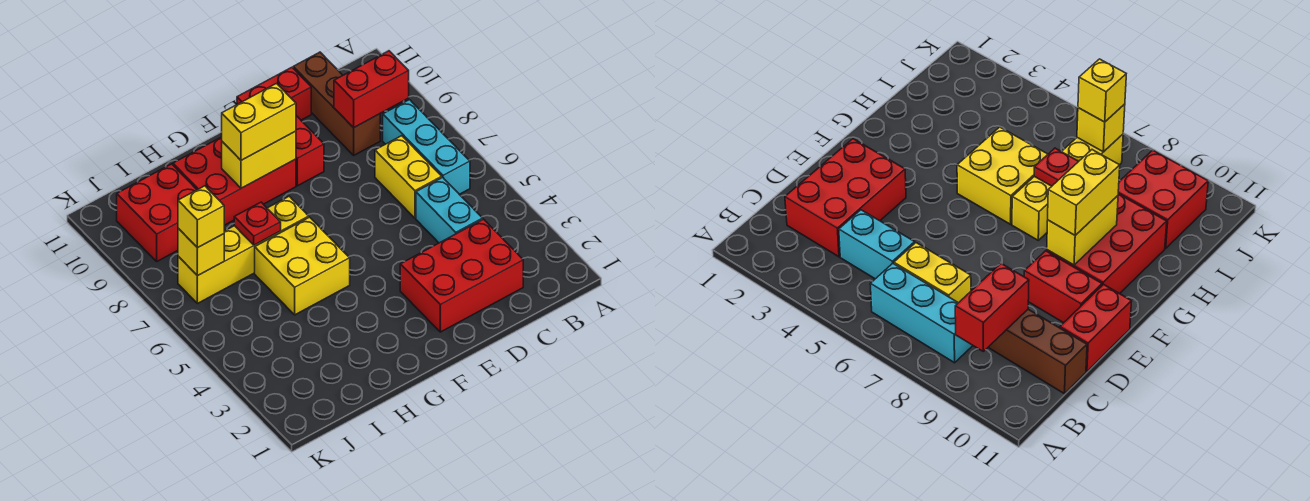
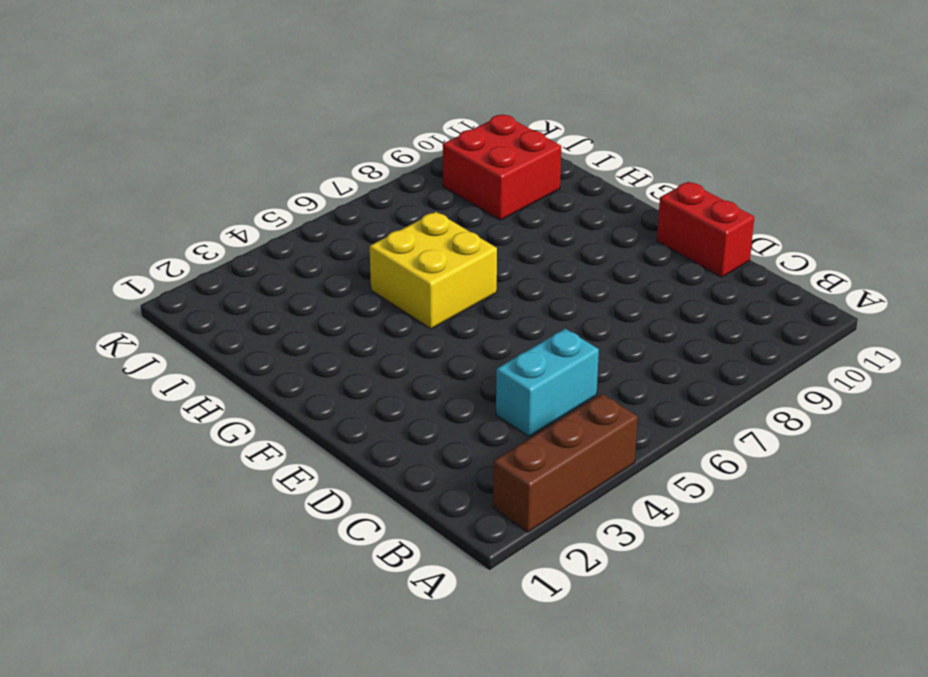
brown brick A2:A4 level 1 -> brown brick C9:C11 level 1
none -> cyan brick B6:B8 level 1
none -> red brick C2:E3 level 1
none -> yellow brick C6:C7 level 1

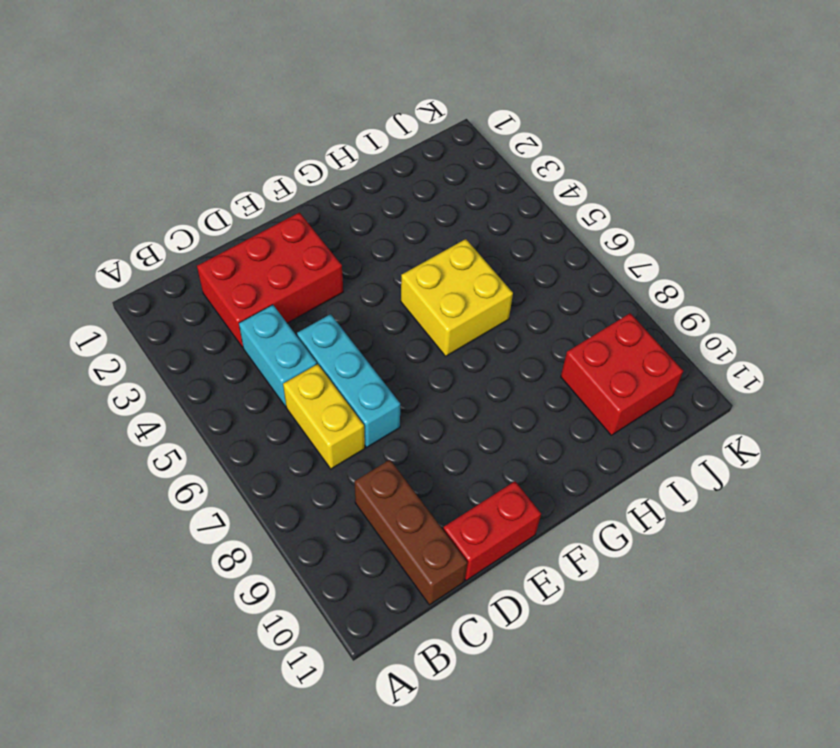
cyan brick D5:D7 level 1 -> cyan brick B6:B8 level 1
none -> red brick E9:E10 level 1
none -> red brick F9:H10 level 1
none -> yellow brick G7:J7 level 1

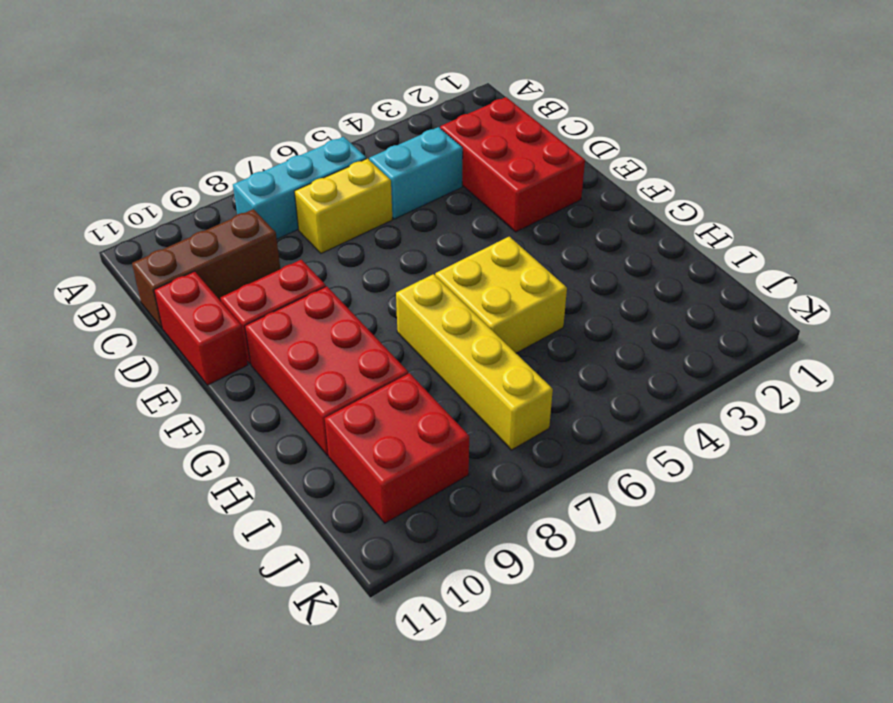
none -> red brick B9:C9 level 2
none -> yellow brick F9:G9 level 2
none -> red plate H7 level 2

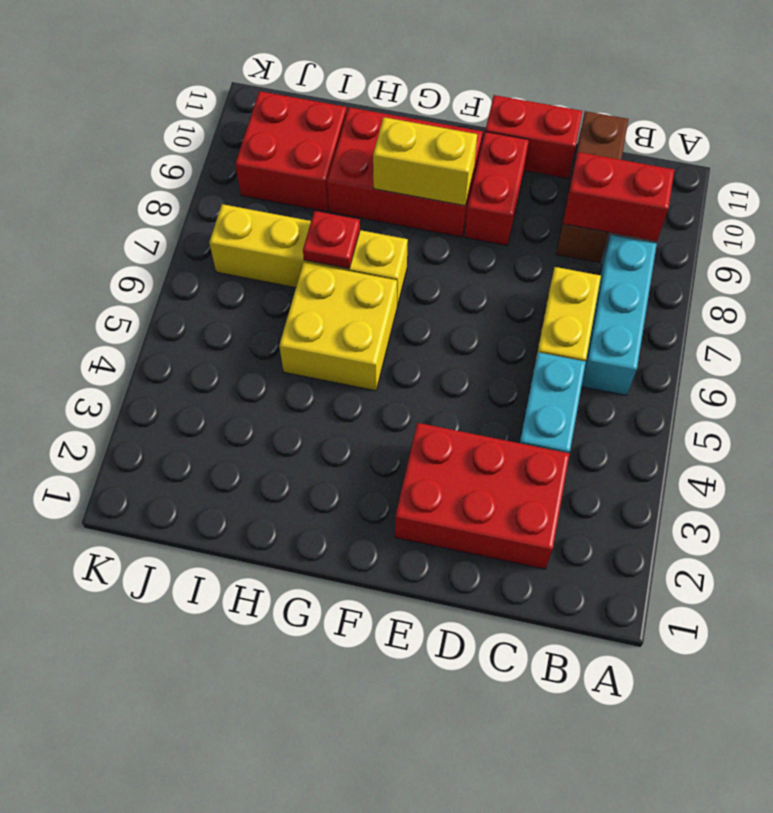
none -> yellow brick J7 level 2
none -> yellow brick F9:G9 level 3
none -> yellow brick J7 level 3

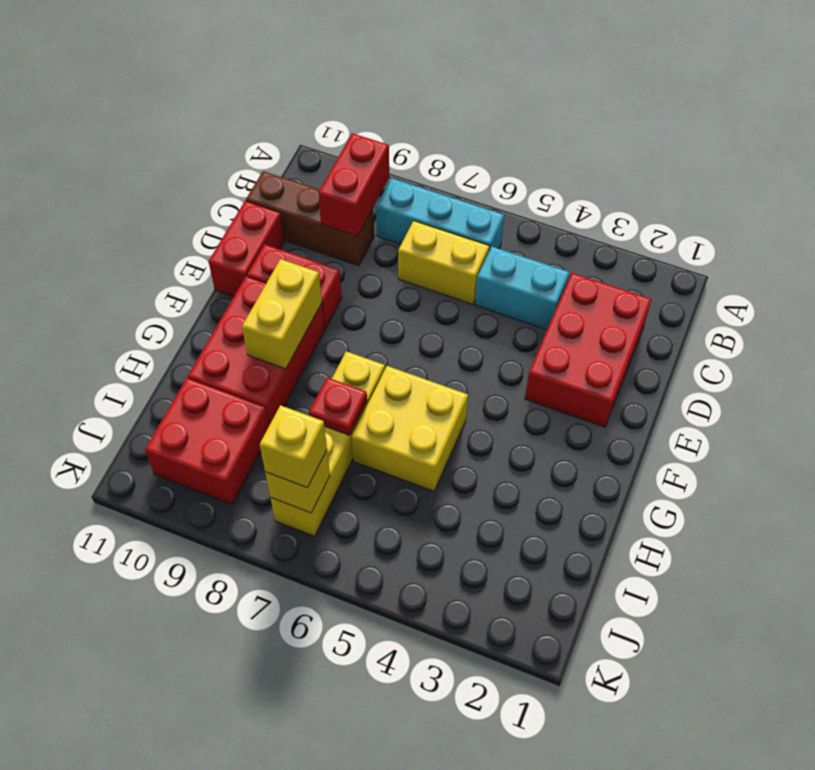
none -> yellow brick F9:G9 level 3

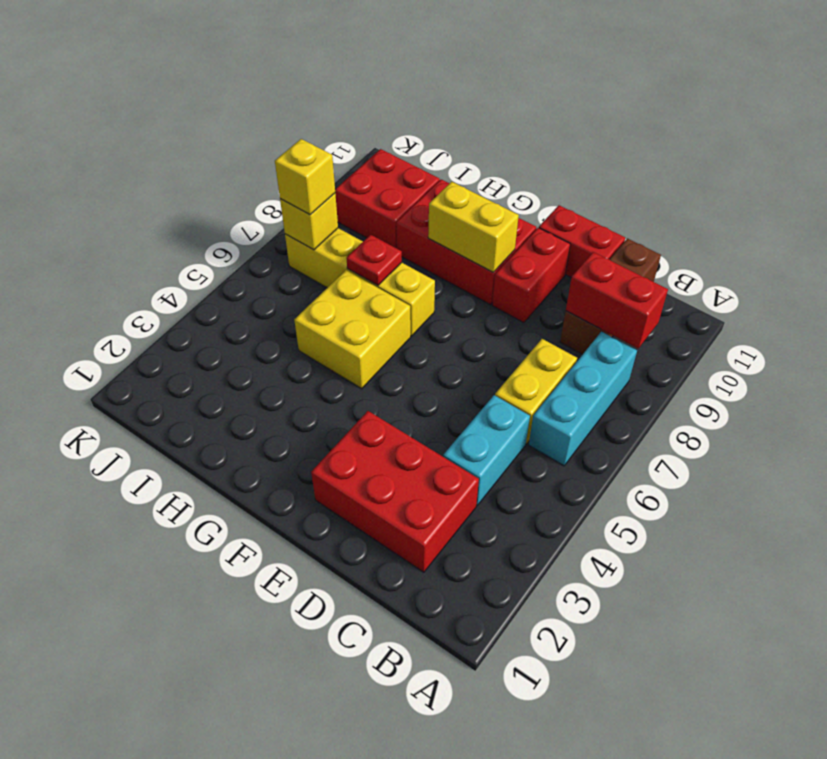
none -> yellow brick F9:G9 level 3

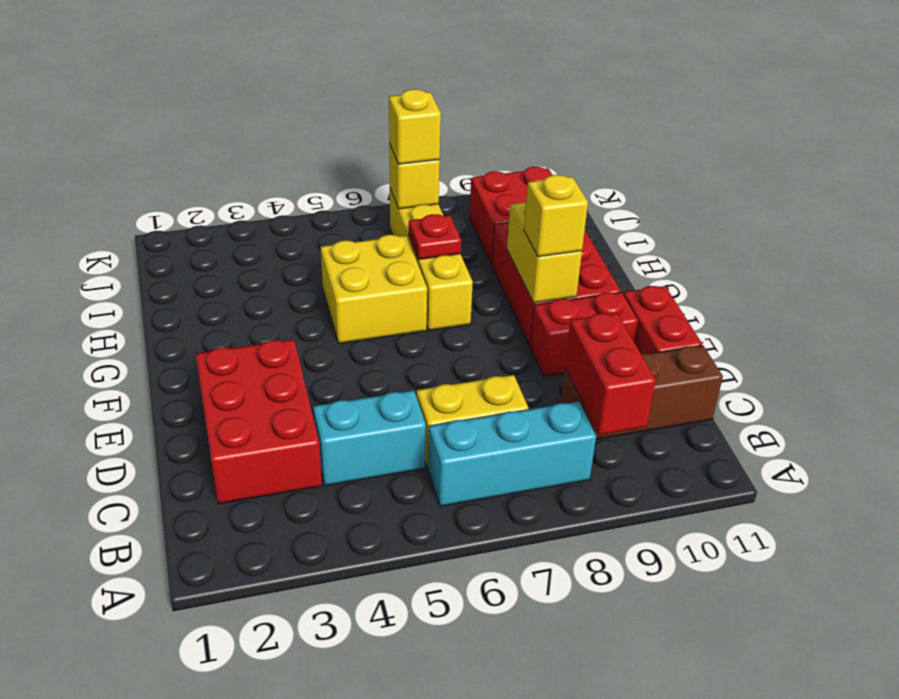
yellow brick F9 level 3 -> yellow brick F9:G9 level 3

